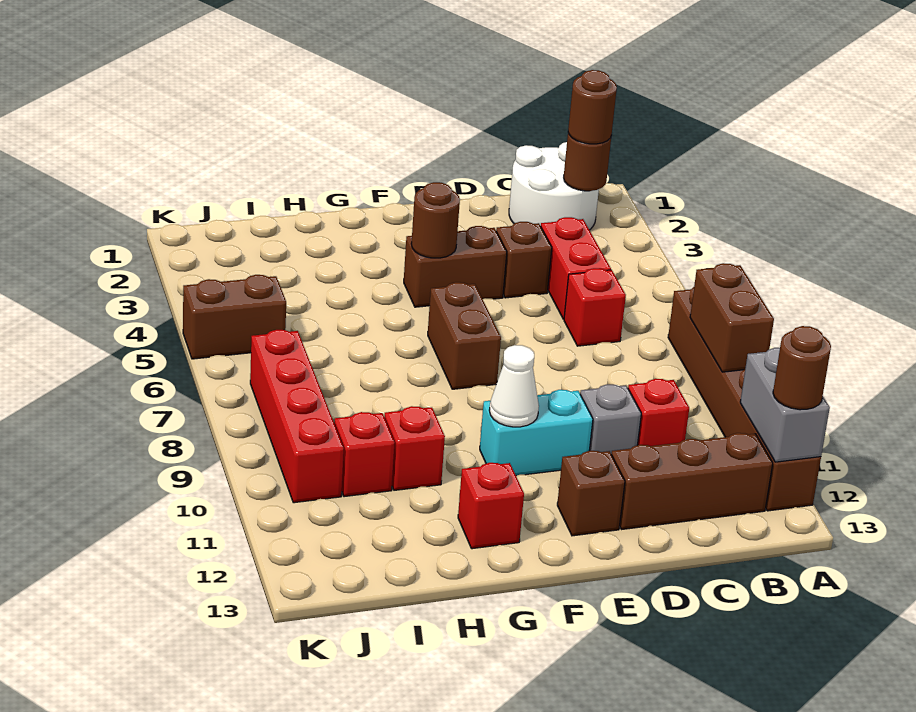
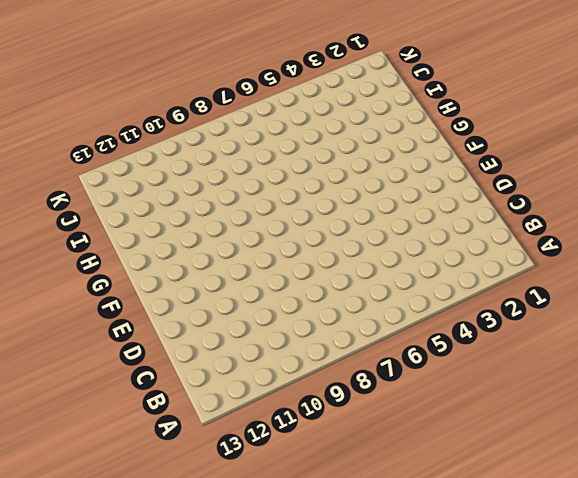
none -> brown brick A7:A12 level 1
none -> white round brick B1:C2 level 1
none -> brown brick B12:D12 level 1

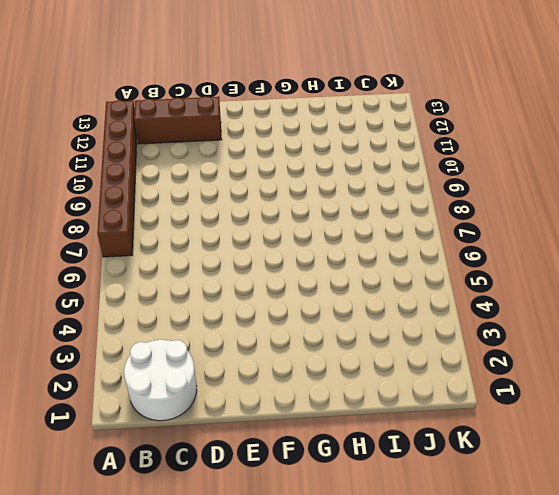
none -> red brick C4:C5 level 1
none -> red brick C6 level 1
none -> red brick C10 level 1

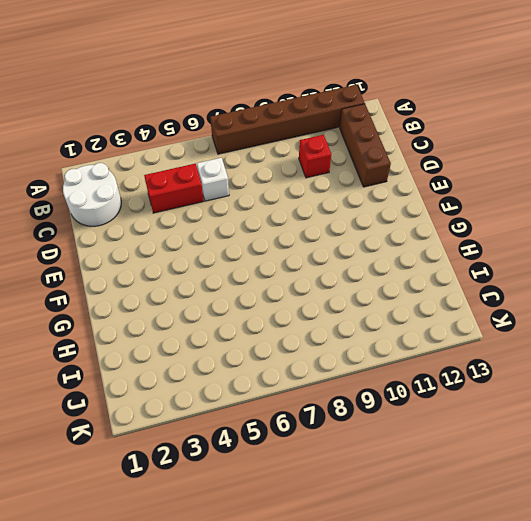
white brick C6 level 1 -> red brick C6 level 1
none -> brown brick D4 level 1
none -> grey brick D10 level 1
none -> brown brick E4:F4 level 1

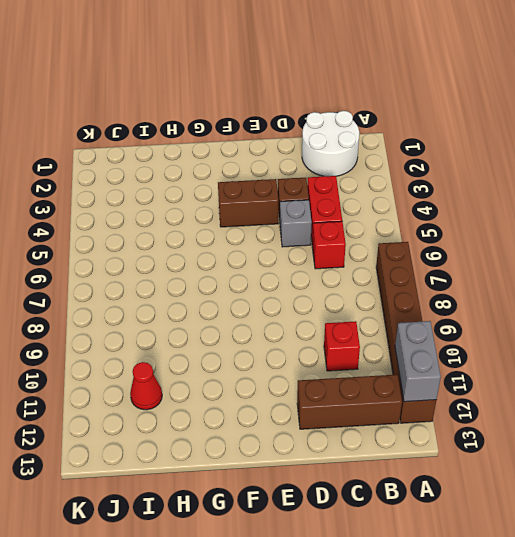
grey brick D5 level 1 -> grey brick D10 level 1
red cone I11 level 1 -> none
none -> cyan brick E10:F10 level 1
none -> brown brick E12 level 1
none -> brown brick F6:F7 level 1

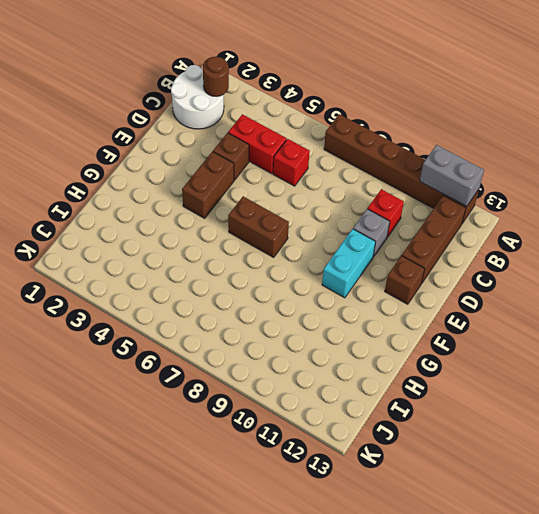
none -> red brick G12 level 1
none -> red brick H10 level 1
none -> red brick I10 level 1

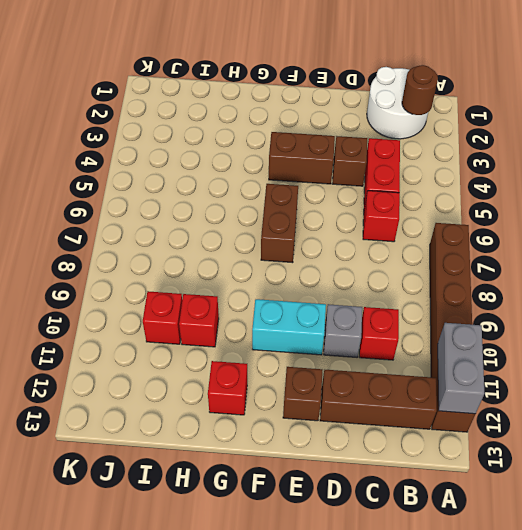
none -> brown brick J5:K5 level 1
none -> red brick J7:J10 level 1
none -> brown brick A8:A9 level 2

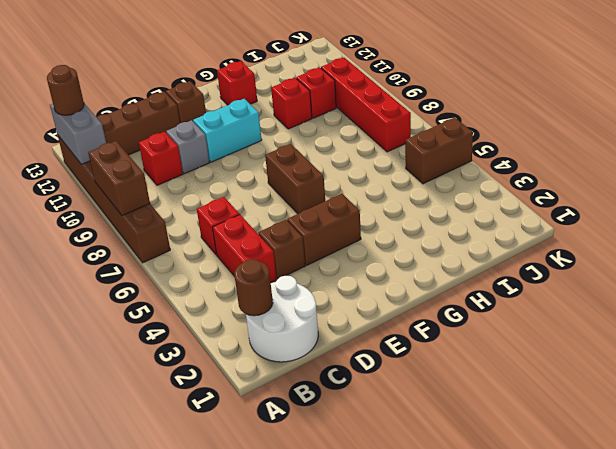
none -> brown round brick F4 level 2
none -> white cone F10 level 2
none -> brown round brick B2 level 3

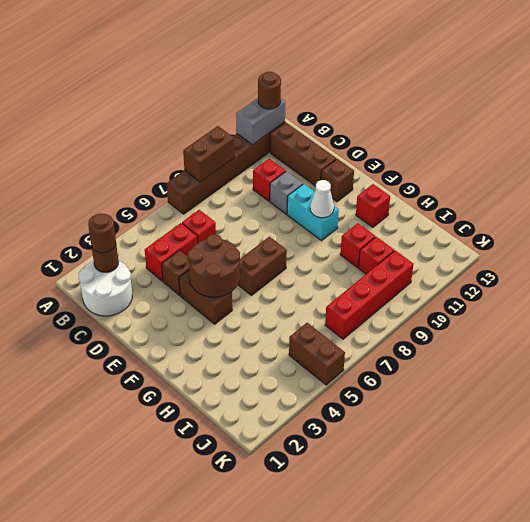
brown round brick E4:F5 level 2 -> brown round brick F4 level 2

